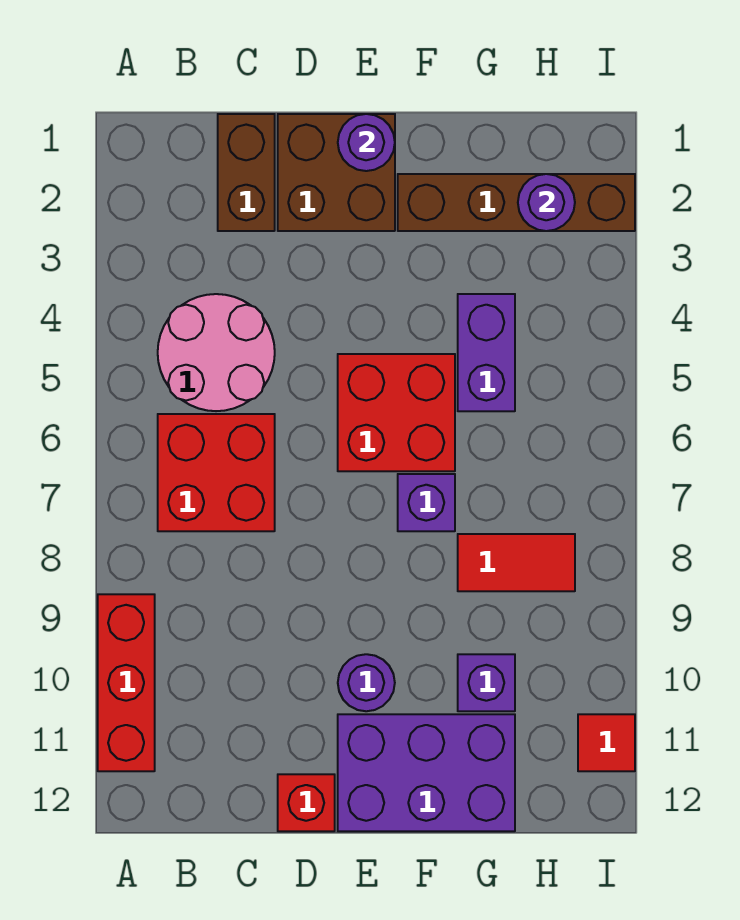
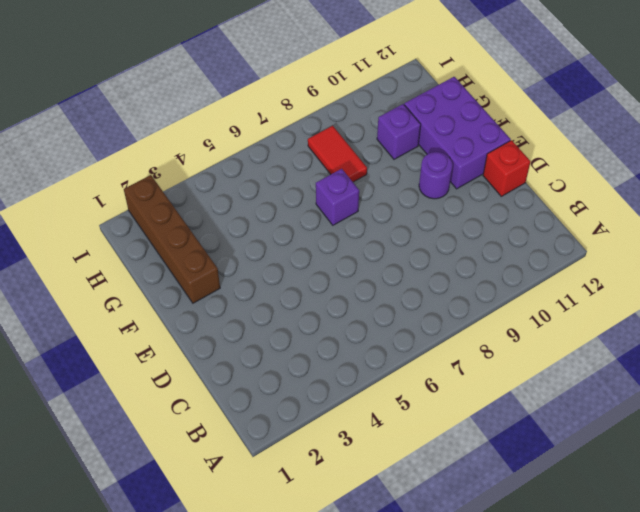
none -> red brick A9:A11 level 1
none -> pink round brick B4:C5 level 1
none -> red brick B6:C7 level 1

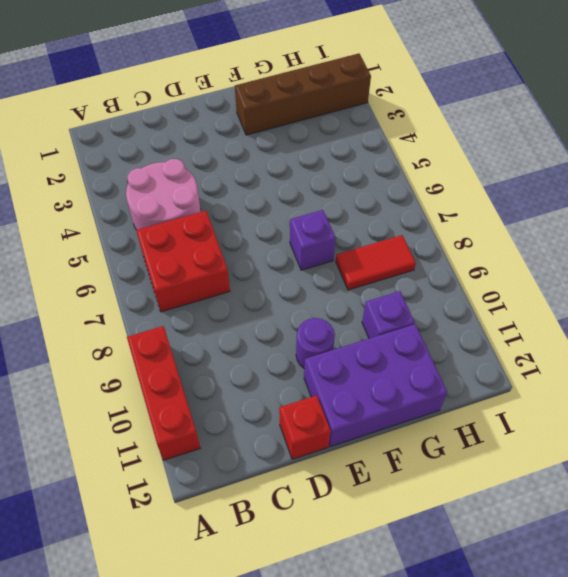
none -> brown brick C1:C2 level 1
none -> brown brick D1:E2 level 1
none -> red brick E5:F6 level 1

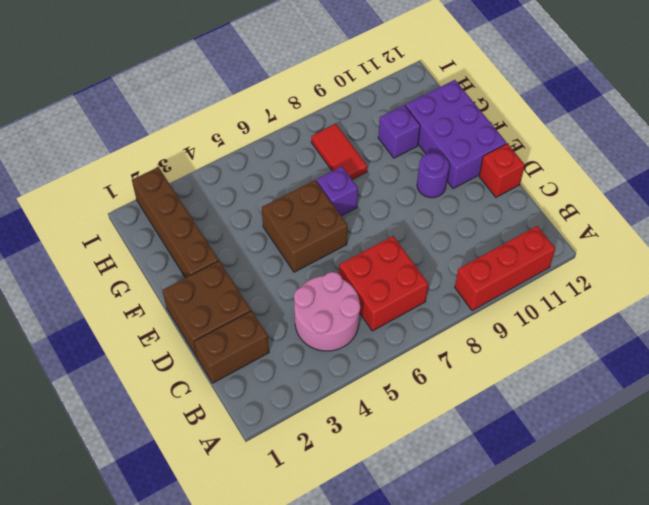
brown brick E5:F6 level 1 -> red brick E5:F6 level 1
none -> purple brick G4:G5 level 1
none -> red tile I11 level 1
none -> purple round brick E1 level 2

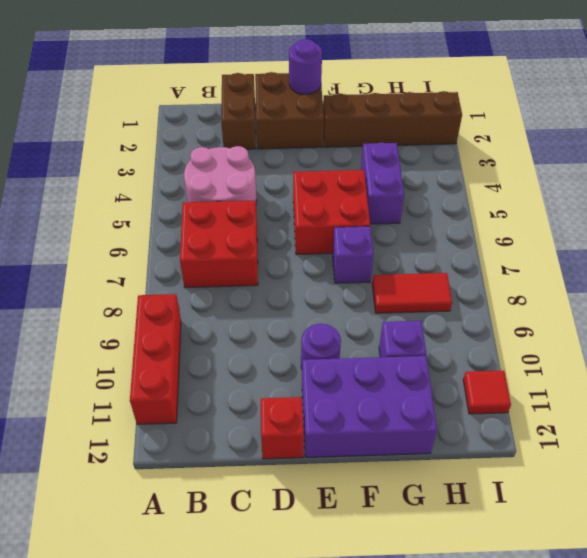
none -> purple round brick H2 level 2

